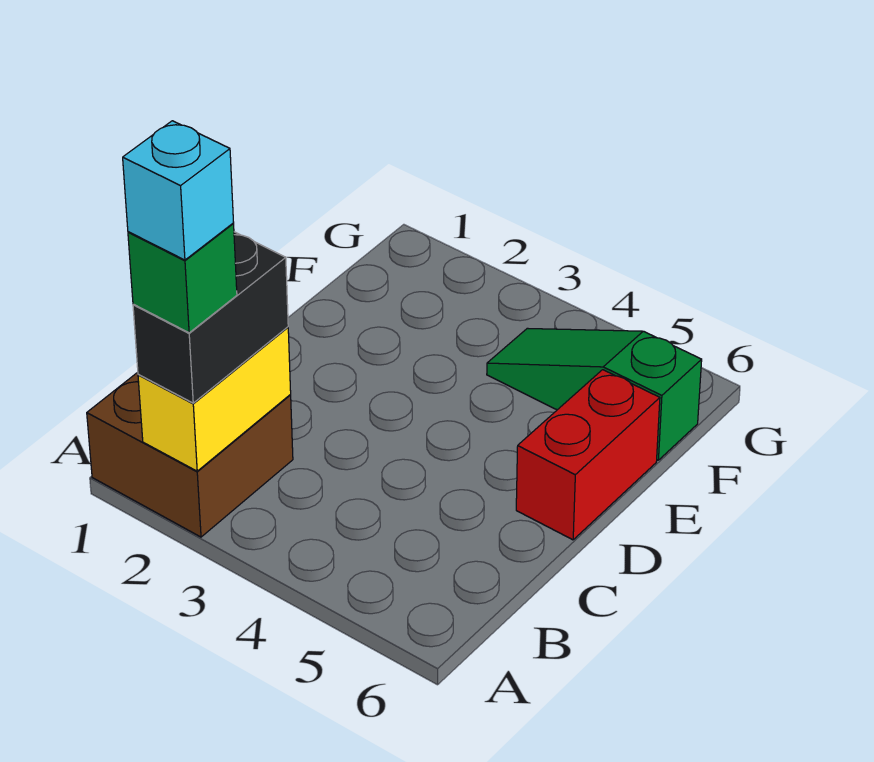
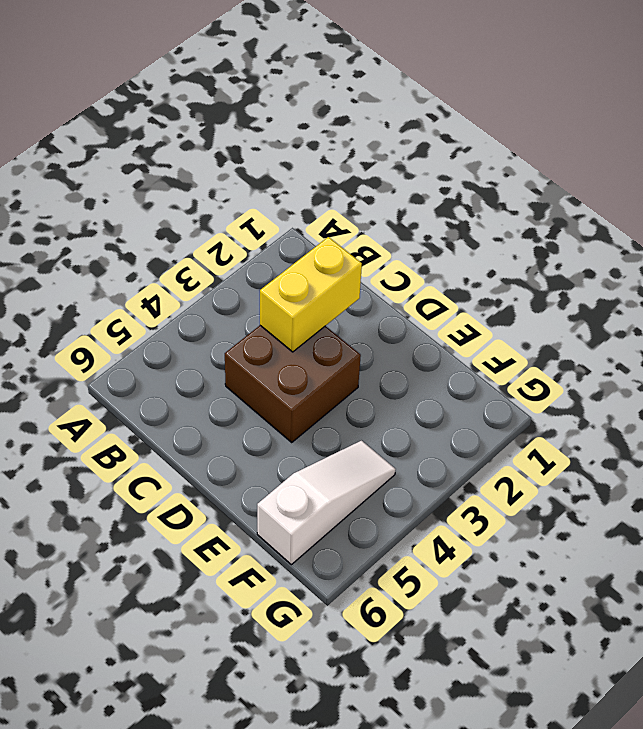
yellow brick C2:C3 level 2 -> yellow brick A2:B2 level 2
brown brick C3:D4 level 1 -> brown brick A1:B2 level 1
white slope F4:F6 level 1 top 6 -> green slope F4:F6 level 1 top 6
none -> red brick D6:E6 level 1
none -> black brick A2:B2 level 3

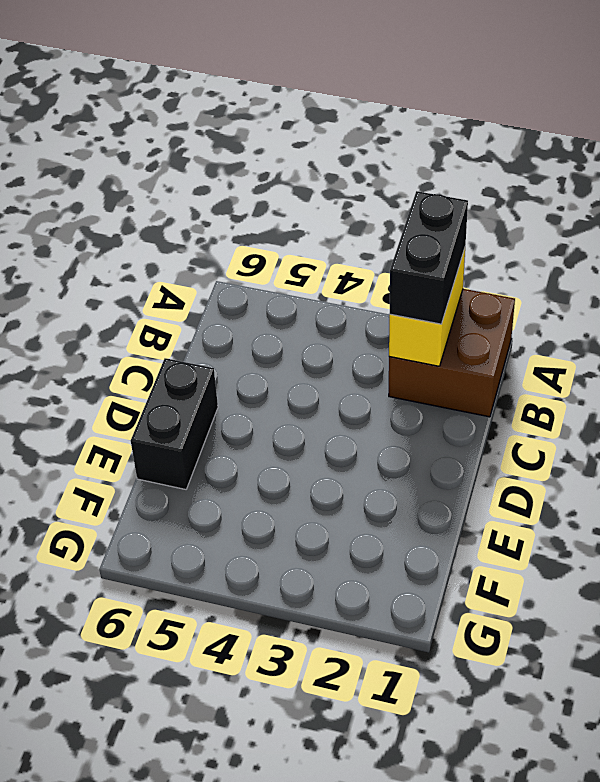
black brick D6:E6 level 1 -> red brick D6:E6 level 1
none -> green slope F4:F6 level 1 top 6
none -> green brick A2 level 4

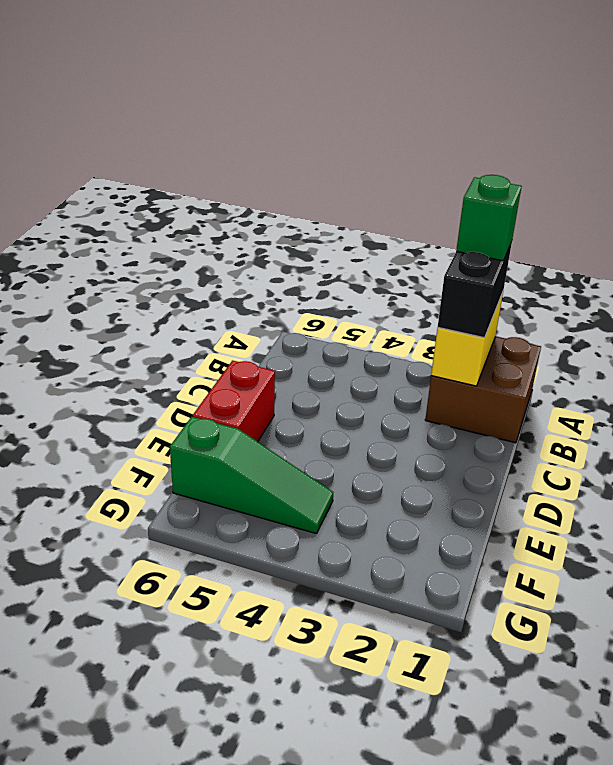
none -> cyan brick A2 level 5

